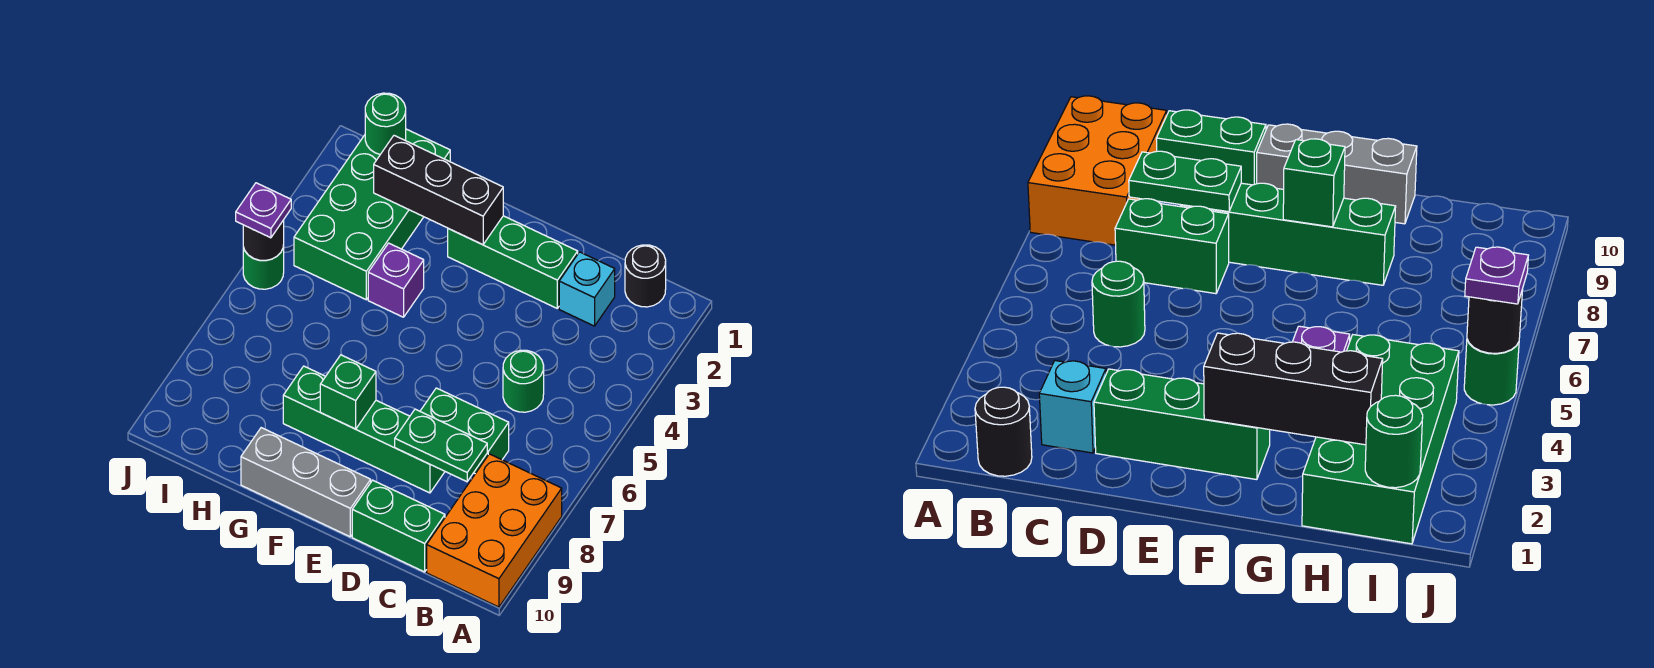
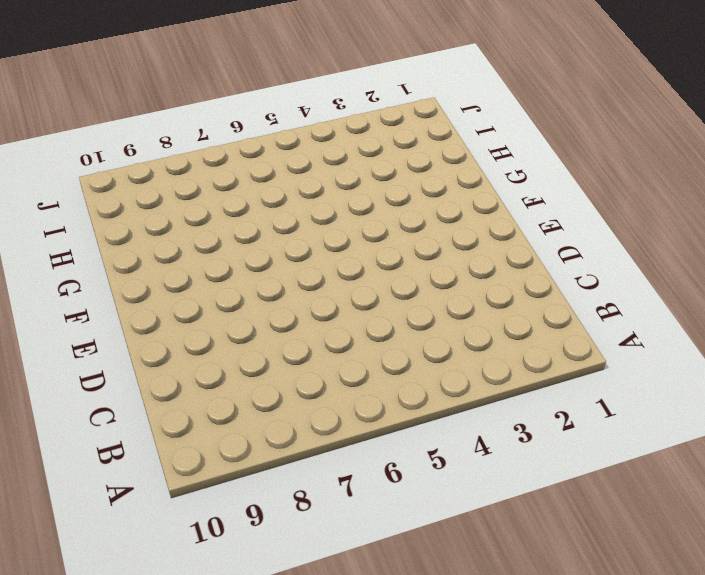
none -> orange brick A8:B10 level 1
none -> black round brick B1 level 1
none -> cyan brick C2 level 1

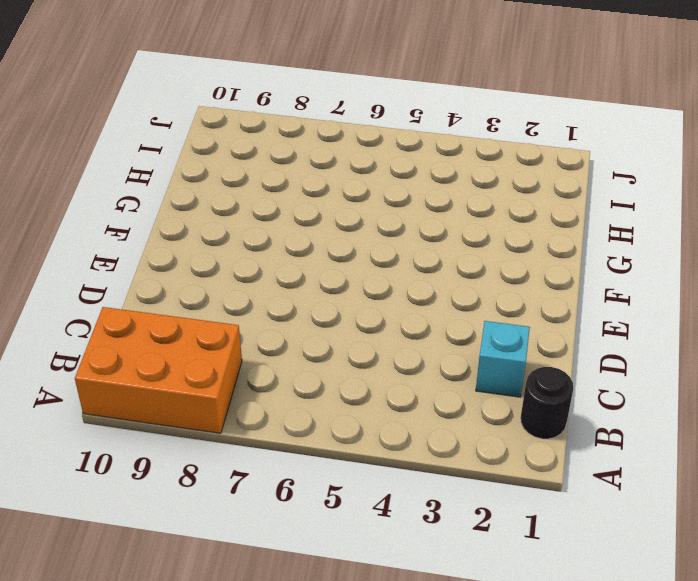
none -> green round brick C5 level 1
none -> green brick C7:D7 level 1
none -> green brick C10:D10 level 1

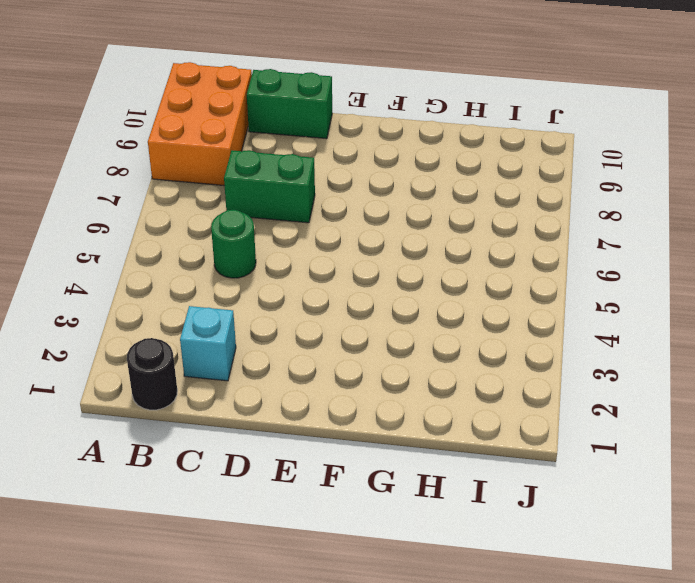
none -> green brick D2:F2 level 1
none -> green brick D8:G8 level 1
none -> grey brick E10:G10 level 1

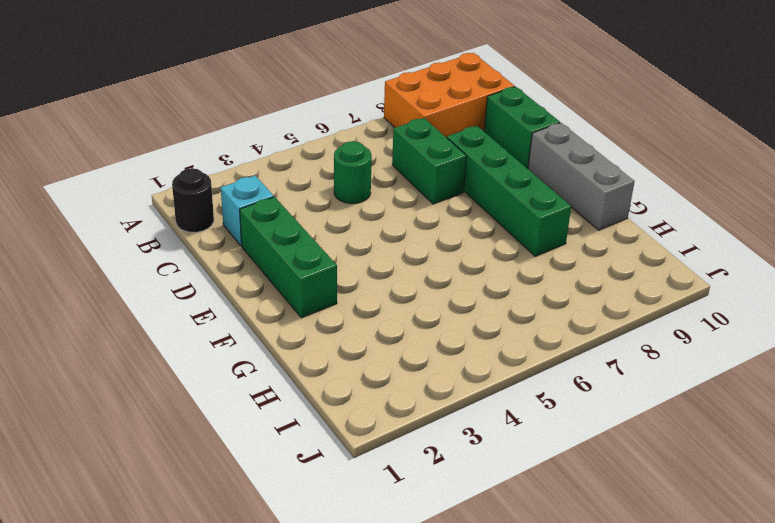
none -> purple brick G4 level 1
none -> green brick H1:I4 level 1
none -> green round brick J5 level 1

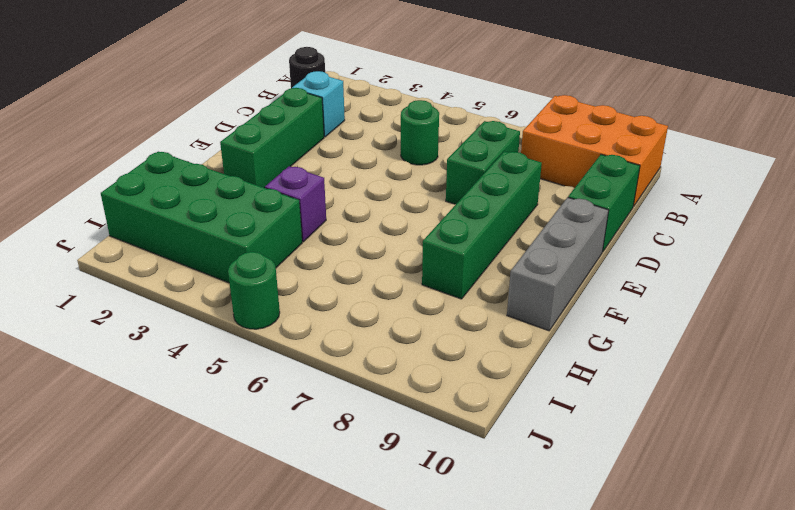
none -> green plate C8:D8 level 2
none -> black brick F2:H2 level 2
none -> green brick F8 level 2

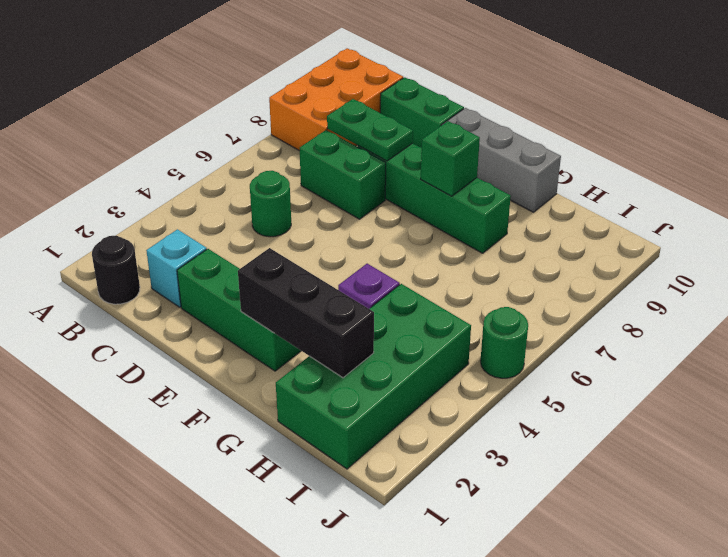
none -> green round brick I1 level 2
none -> black round brick J5 level 2
none -> purple plate J5 level 3

